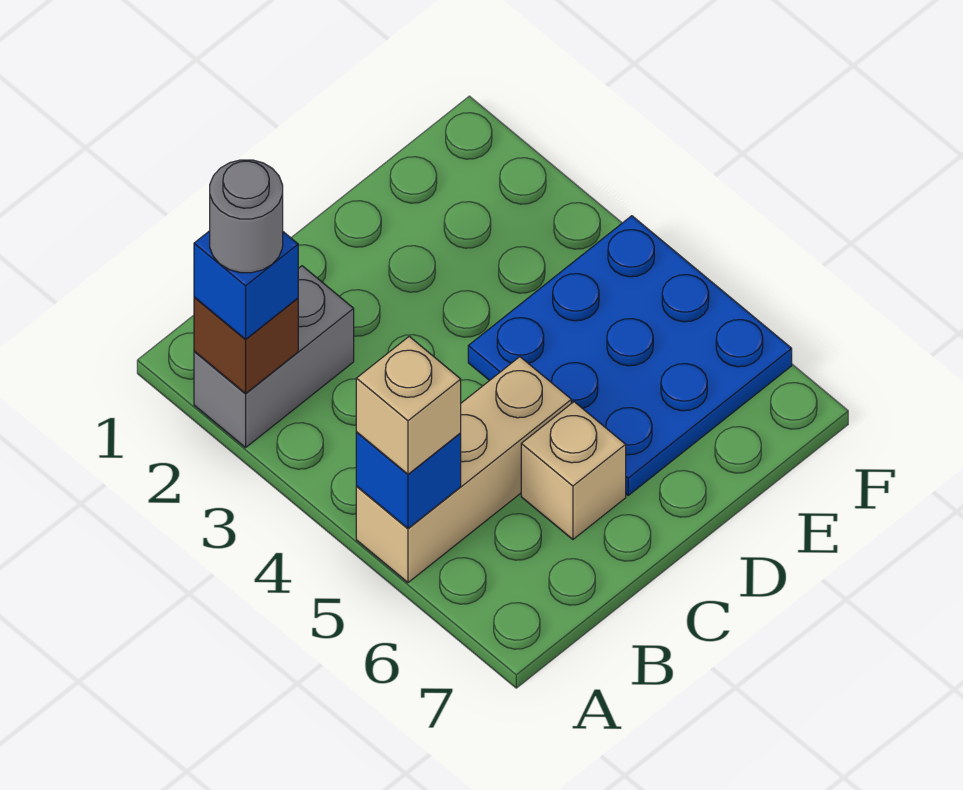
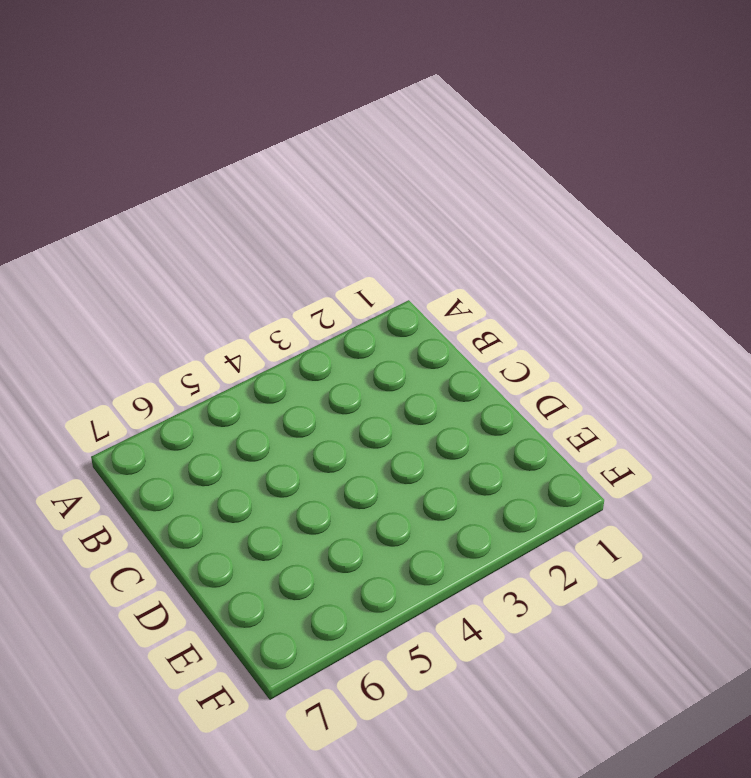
none -> grey brick A2:B2 level 1
none -> tan brick A5:C5 level 1

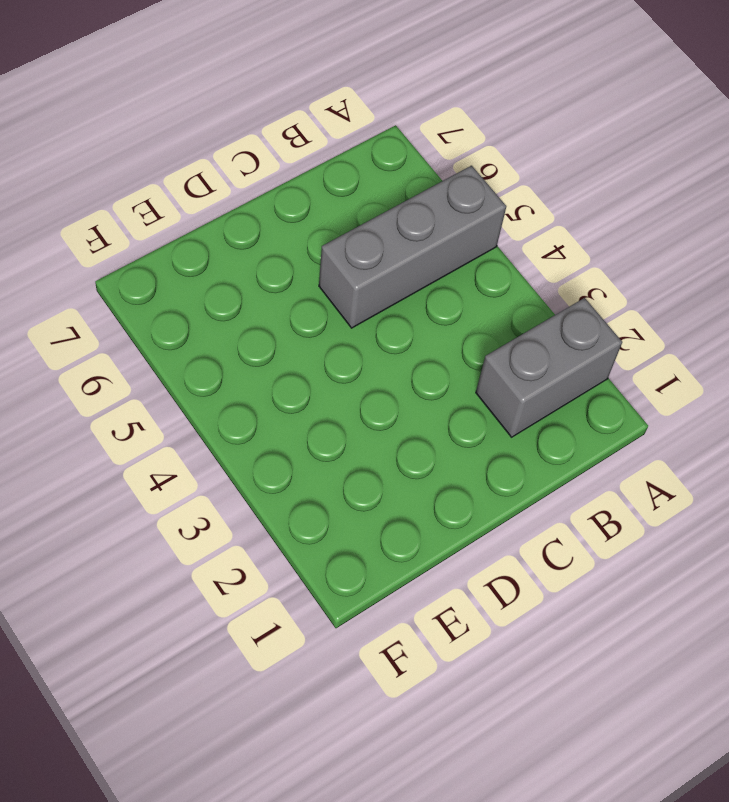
grey brick A5:C5 level 1 -> tan brick A5:C5 level 1
none -> tan brick C6 level 1
none -> blue plate D4:F6 level 1

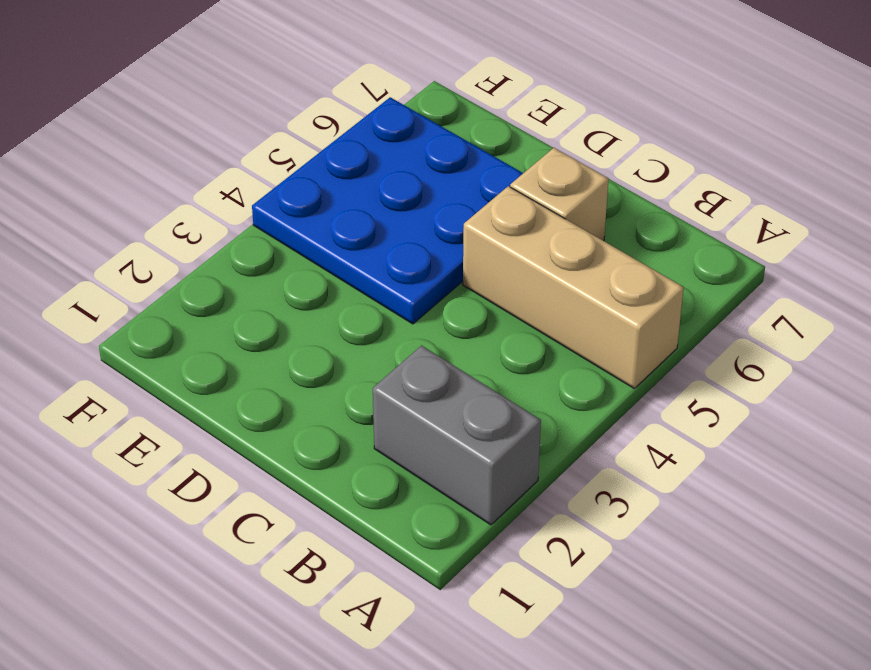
none -> brown brick A2 level 2
none -> blue brick A5 level 2

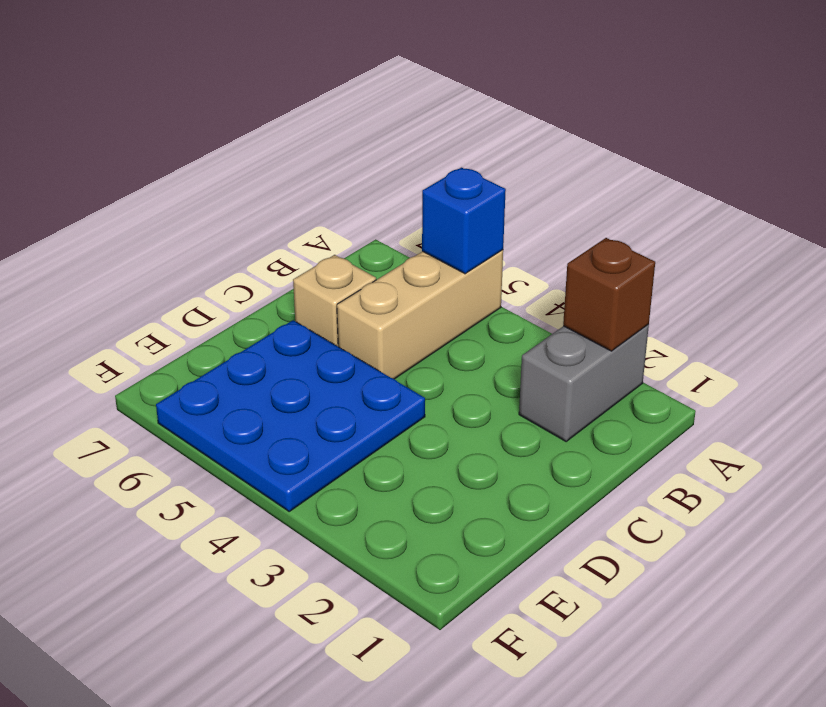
none -> blue brick A2 level 3
none -> tan brick A5 level 3

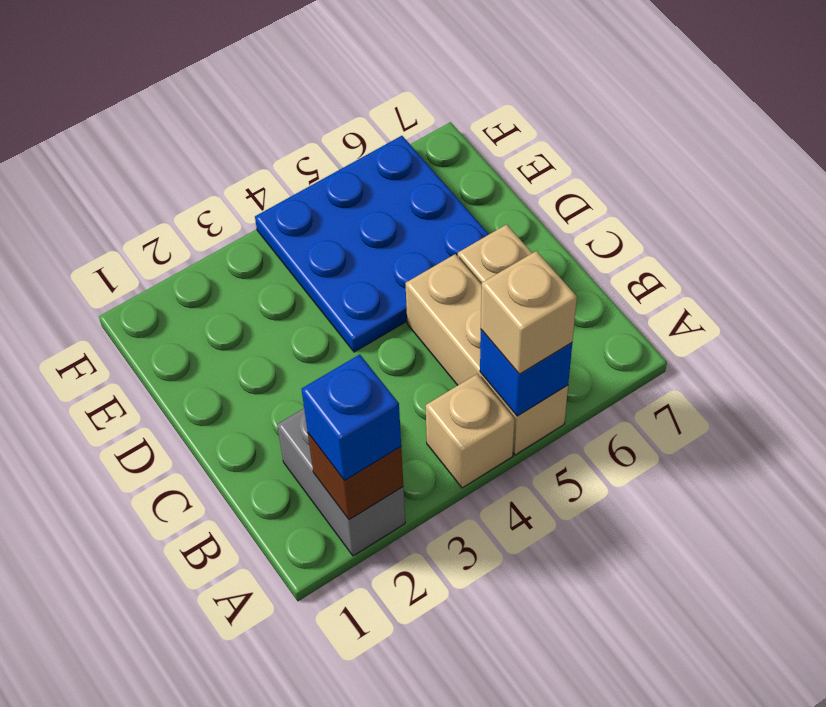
tan brick A4 level 1 -> none
none -> grey round brick A2 level 4

